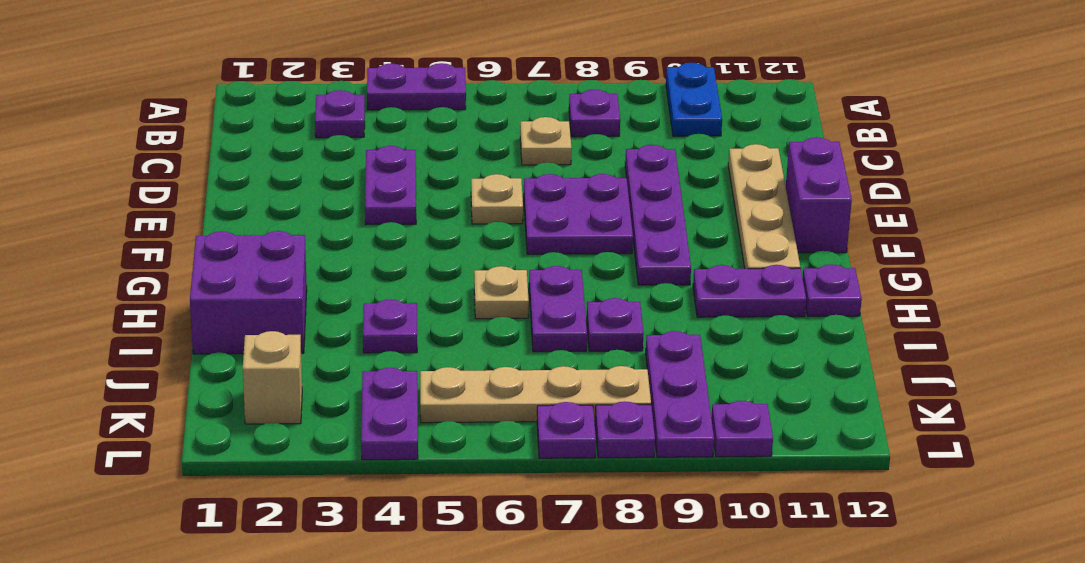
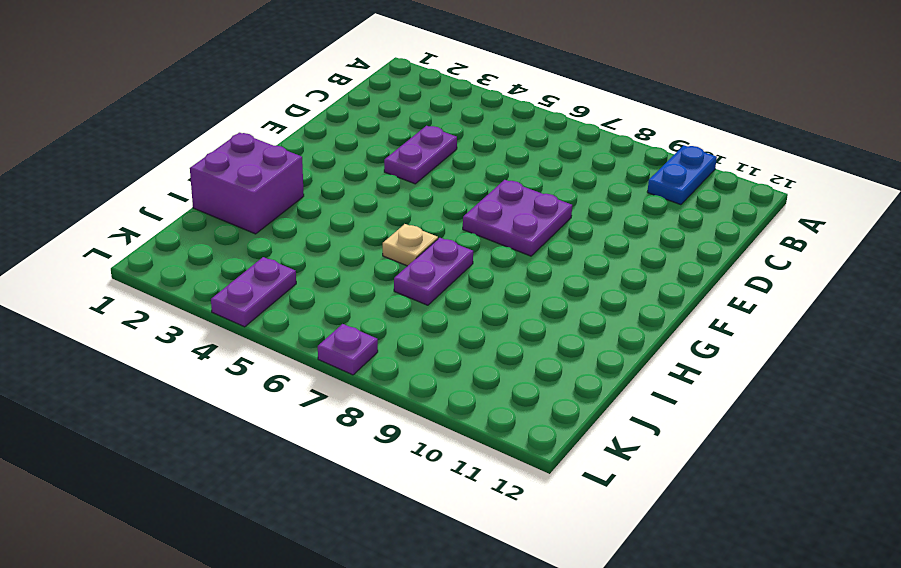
none -> purple plate A4:A5 level 1
none -> purple plate B3 level 1
none -> purple plate B8 level 1

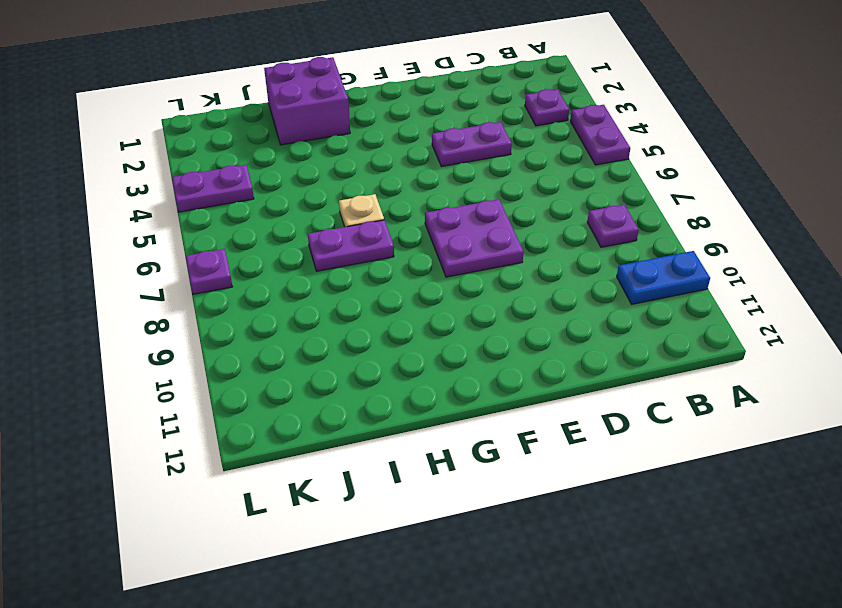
none -> tan plate C7 level 1
none -> purple plate D9:G9 level 1
none -> tan plate D11:G11 level 1

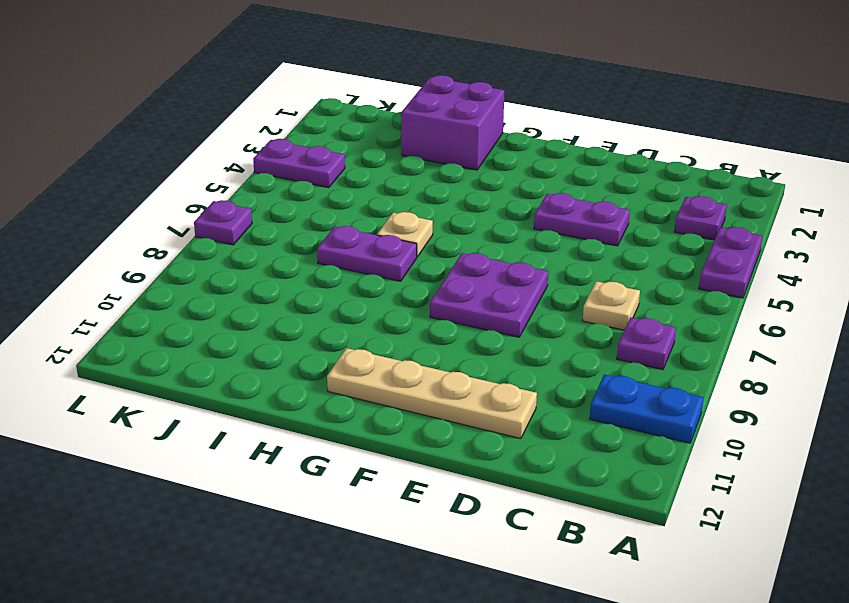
none -> purple plate D9:G9 level 1
none -> tan plate E6 level 1
none -> purple brick E12:F12 level 1

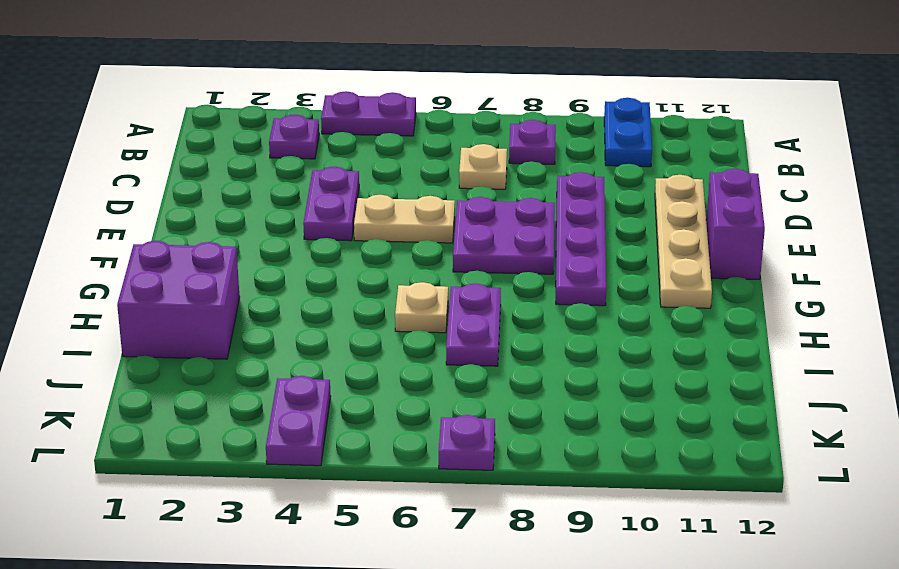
tan plate E5:E6 level 1 -> tan plate E6 level 1
none -> purple plate H10:H11 level 1
none -> purple plate H12 level 1
none -> purple plate I4 level 1

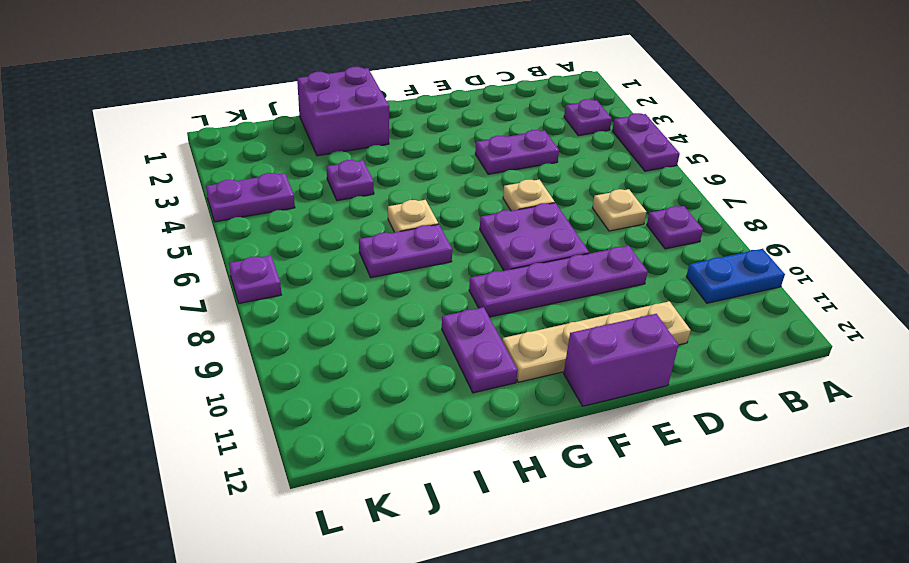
none -> purple plate H12 level 1
none -> purple plate I8 level 1
none -> purple plate J9:L9 level 1

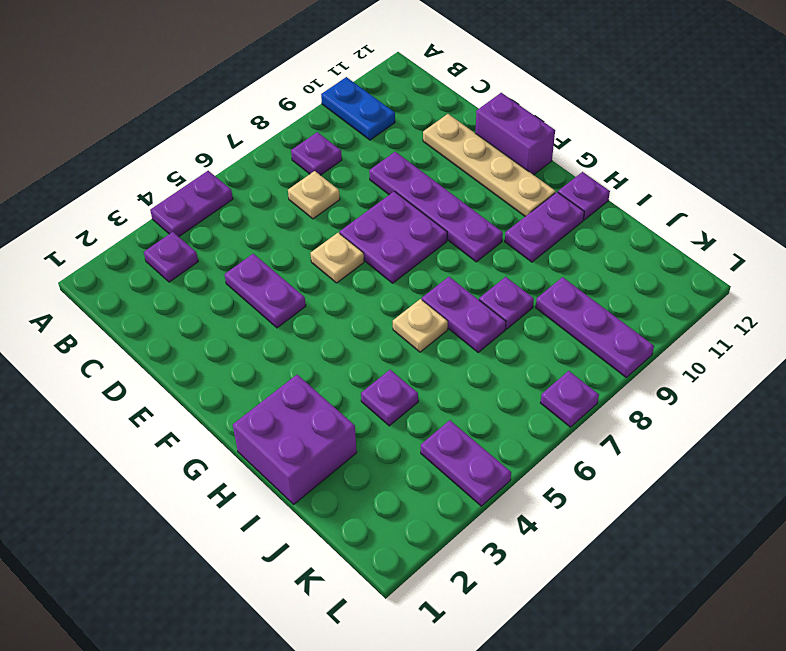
none -> tan brick K2 level 1
none -> tan plate K5:K8 level 1
none -> purple plate L8 level 1

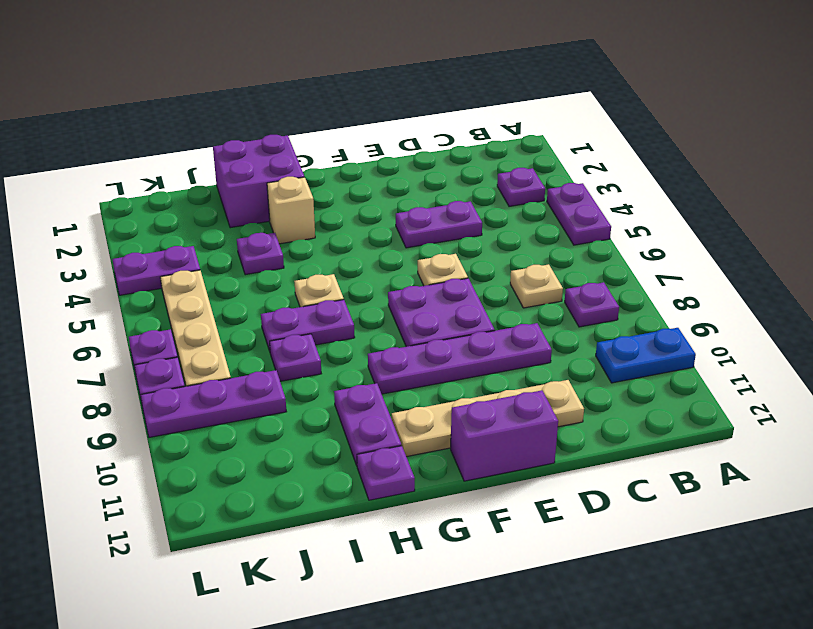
tan brick H3 level 1 -> tan brick K2 level 1
none -> purple plate L10 level 1

